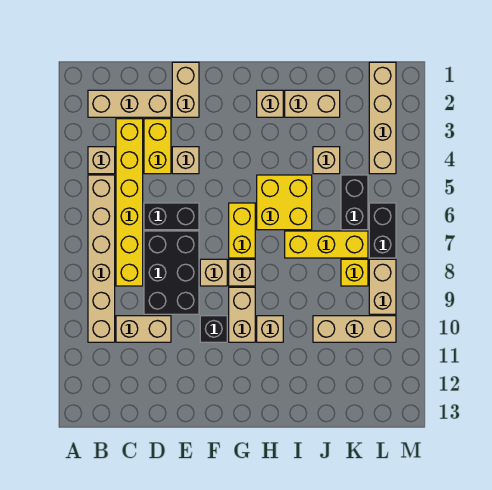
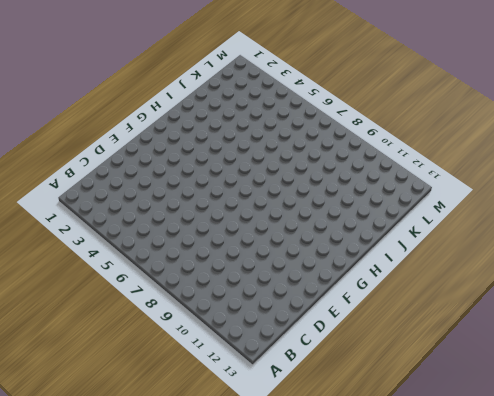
none -> tan brick B2:D2 level 1
none -> tan brick B4 level 1
none -> tan brick B5:B10 level 1

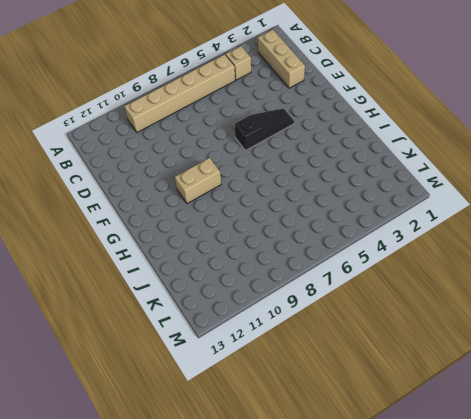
black slope F4:F6 level 1 top 6 -> none
none -> yellow brick C3:C8 level 1
none -> tan brick C10:D10 level 1
none -> yellow brick D3:D4 level 1

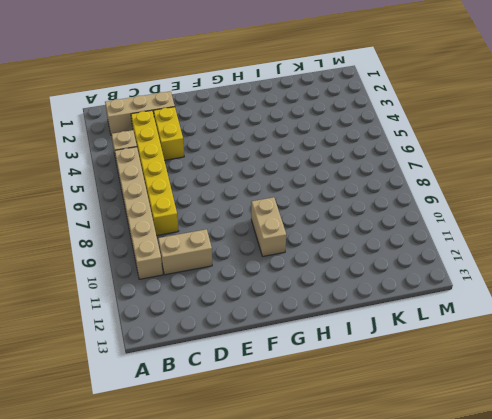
none -> black brick D6:E6 level 1
none -> black brick D7:E9 level 1
none -> tan brick E1:E2 level 1

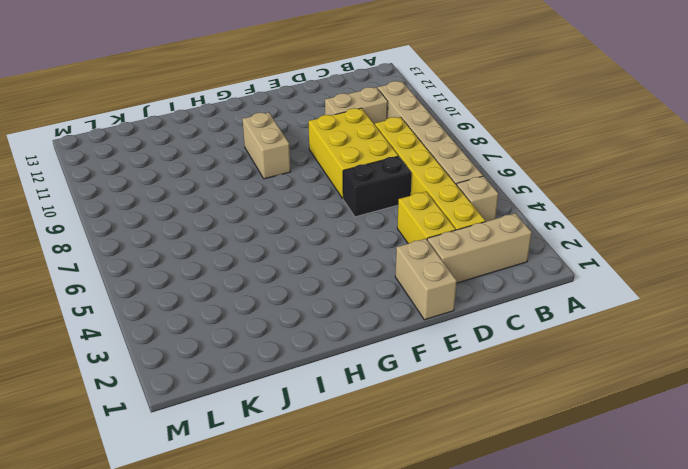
yellow brick D7:E9 level 1 -> black brick D7:E9 level 1
none -> tan brick E4 level 1
none -> tan brick F8 level 1
none -> black brick F10 level 1

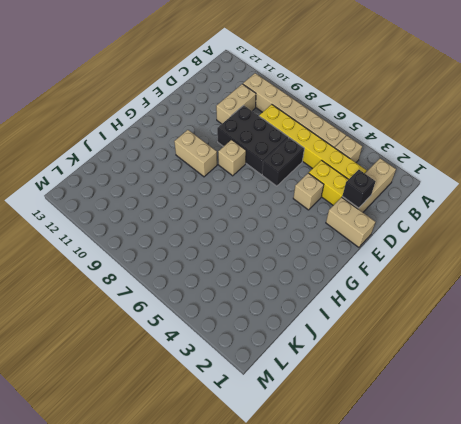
black brick D2 level 2 -> black brick F10 level 1
none -> yellow brick G6:G7 level 1
none -> tan brick G8 level 1
none -> tan brick H2 level 1

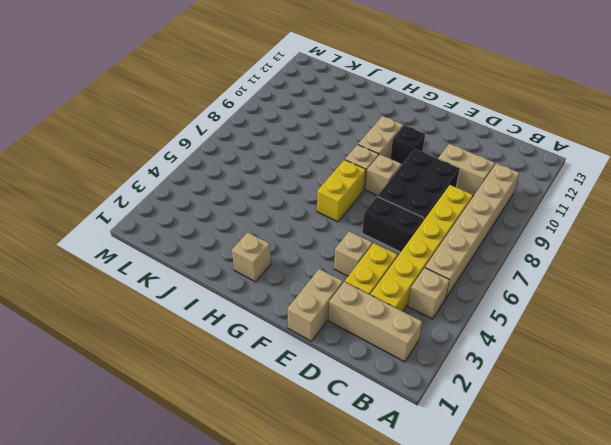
none -> yellow brick H5:I6 level 1
none -> tan brick H10 level 1
none -> tan brick I2:J2 level 1

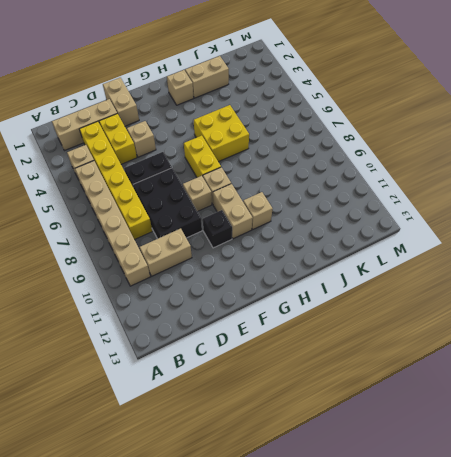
none -> yellow brick I7:K7 level 1
none -> tan brick J4 level 1
none -> tan brick J10:L10 level 1

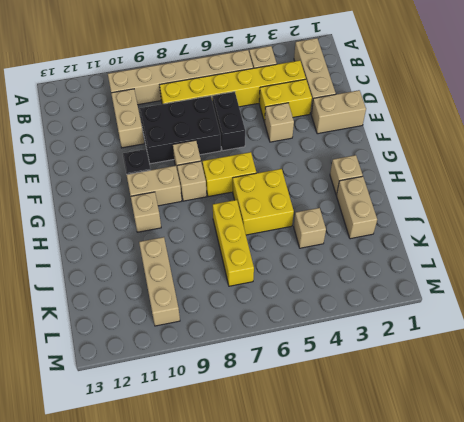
none -> black brick K5:K6 level 1
none -> yellow brick K8 level 1
none -> tan brick L1:L4 level 1

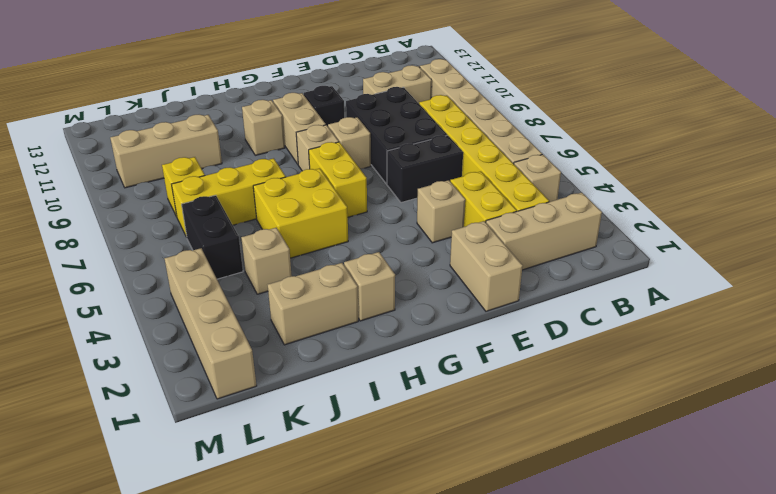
none -> black brick L6:L7 level 1
none -> tan brick L8:L9 level 1

